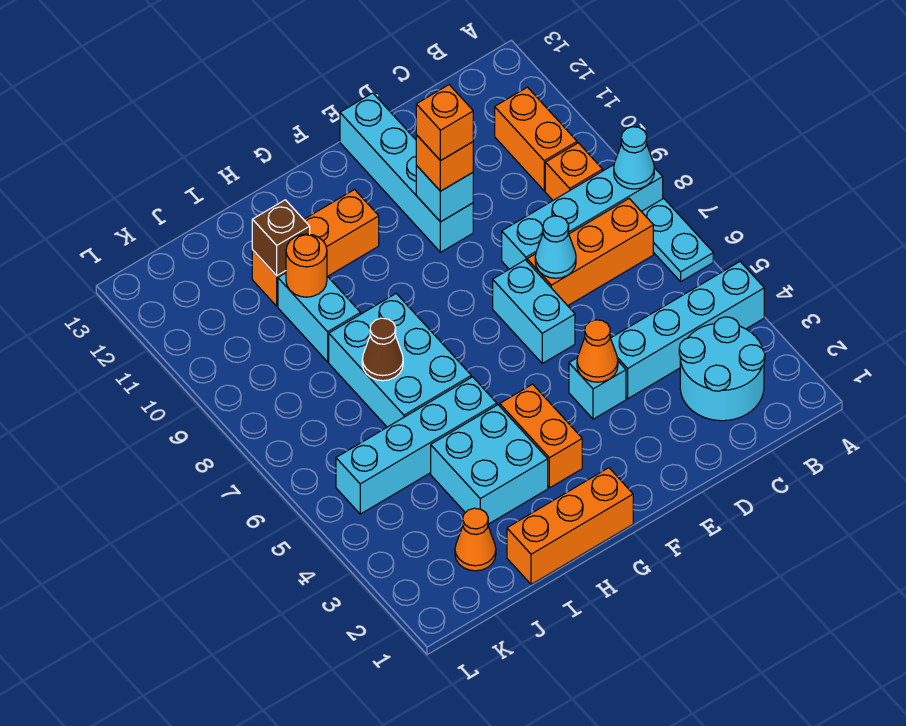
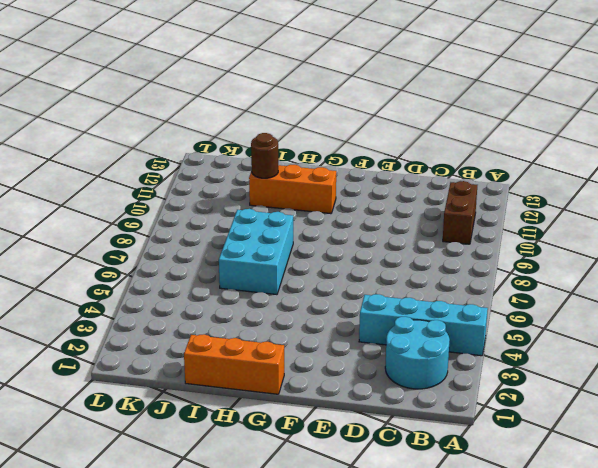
brown brick B10:B11 level 1 -> orange brick B10:B11 level 1
brown round brick I11 level 2 -> brown brick I11 level 2
none -> cyan plate A6:A7 level 1
none -> cyan brick A8:D8 level 1
none -> orange brick B7:D7 level 1

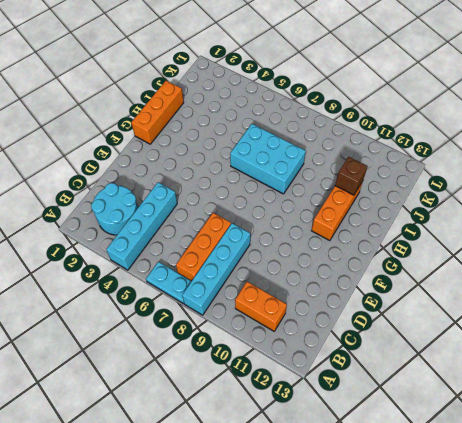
none -> orange brick B9 level 1
none -> cyan brick E4 level 1
none -> cyan brick E6:E7 level 1

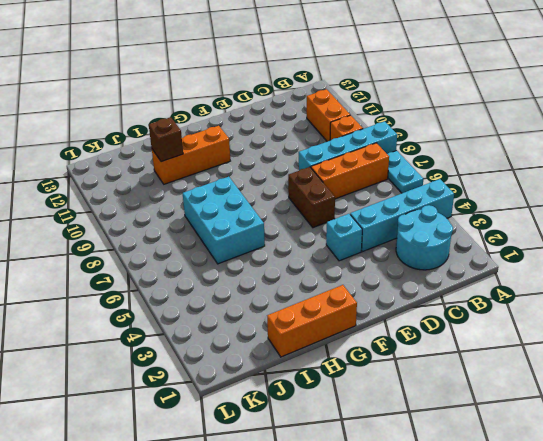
brown brick E6:E7 level 1 -> cyan brick E6:E7 level 1
none -> cyan brick E10:E13 level 1
none -> orange brick G3:G4 level 1
none -> cyan brick H3:I4 level 1

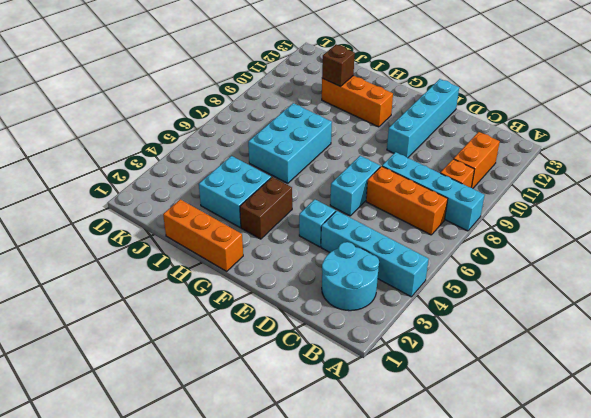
brown brick G3:G4 level 1 -> orange brick G3:G4 level 1
none -> cyan plate A6:A7 level 1
none -> cyan brick H5:K5 level 1
none -> cyan brick I9:I10 level 1

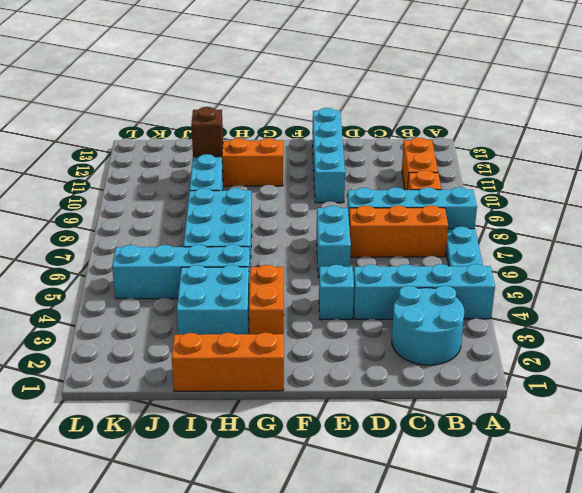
none -> orange cone J2 level 1
none -> cyan cone A8 level 2
none -> cyan cone D7 level 2

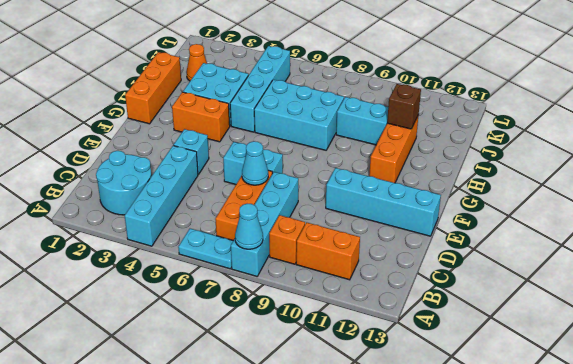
none -> orange cone E4 level 2
none -> cyan brick E10 level 2
none -> brown cone I7 level 2

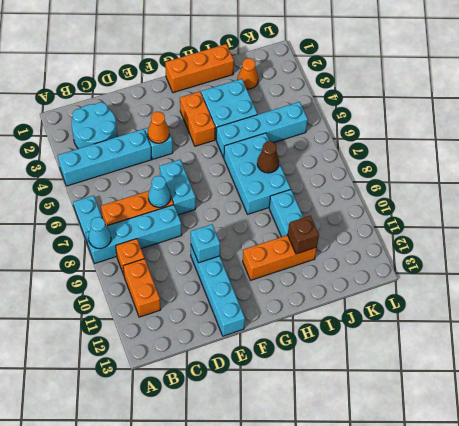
none -> orange round brick I10 level 2
none -> orange brick E10 level 3
none -> orange brick E10 level 4

